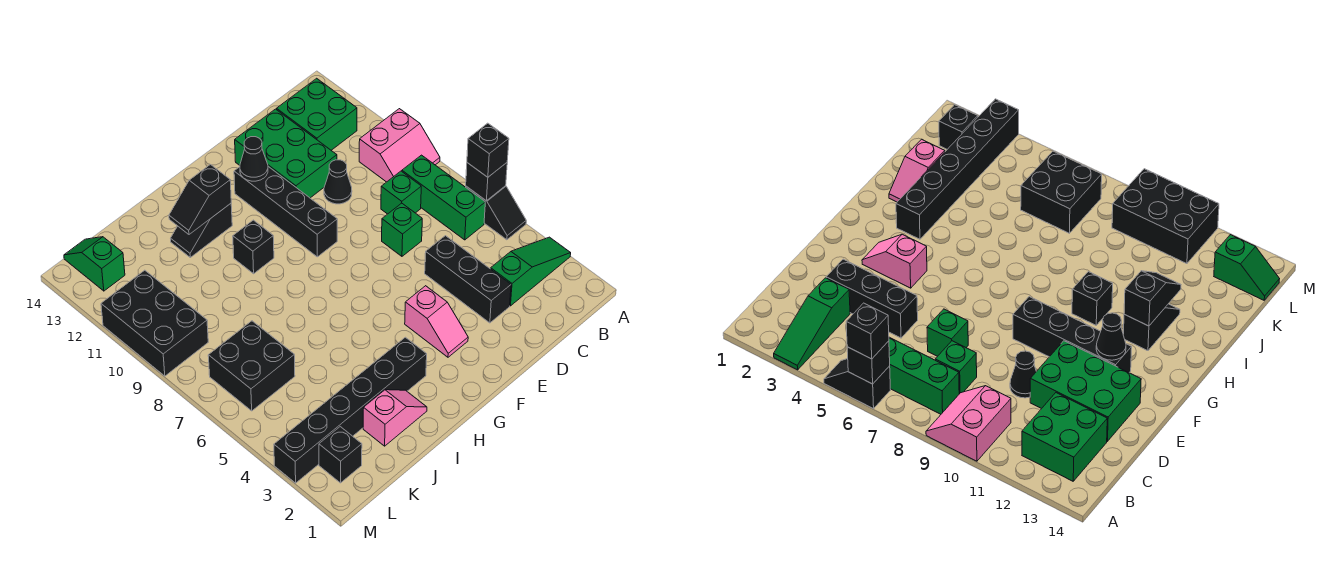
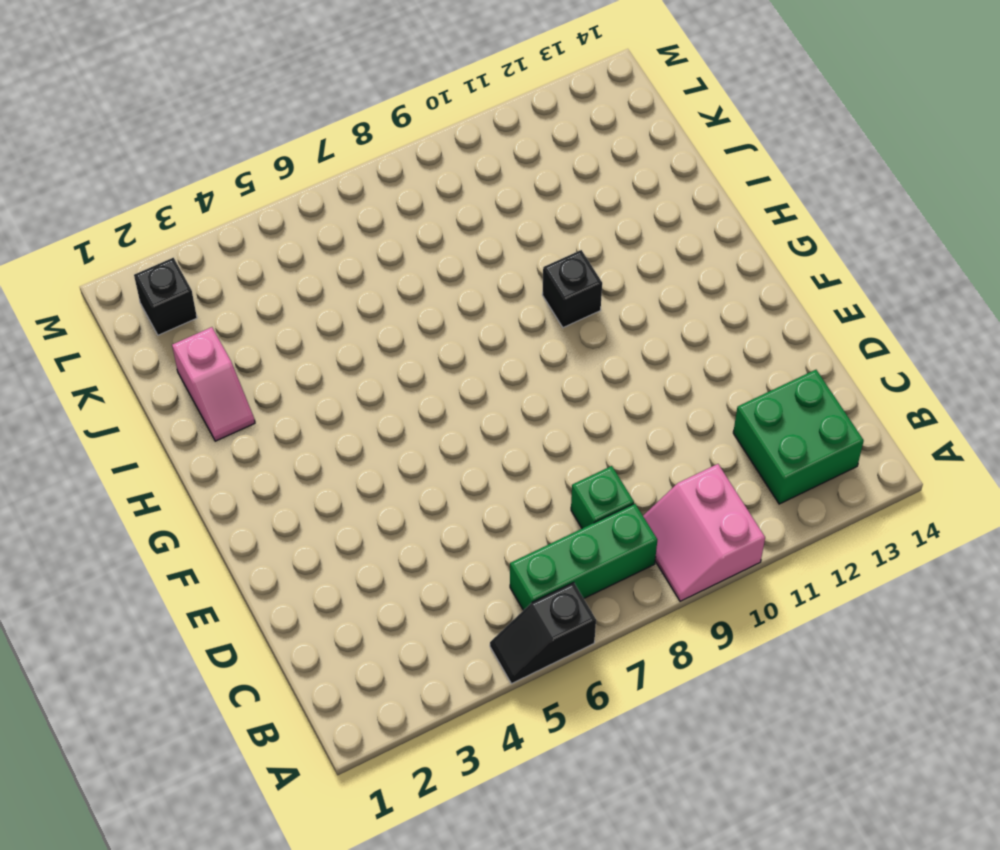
none -> green slope A3:C3 level 1 top C
none -> black brick D3:D5 level 1
none -> green brick D7 level 1

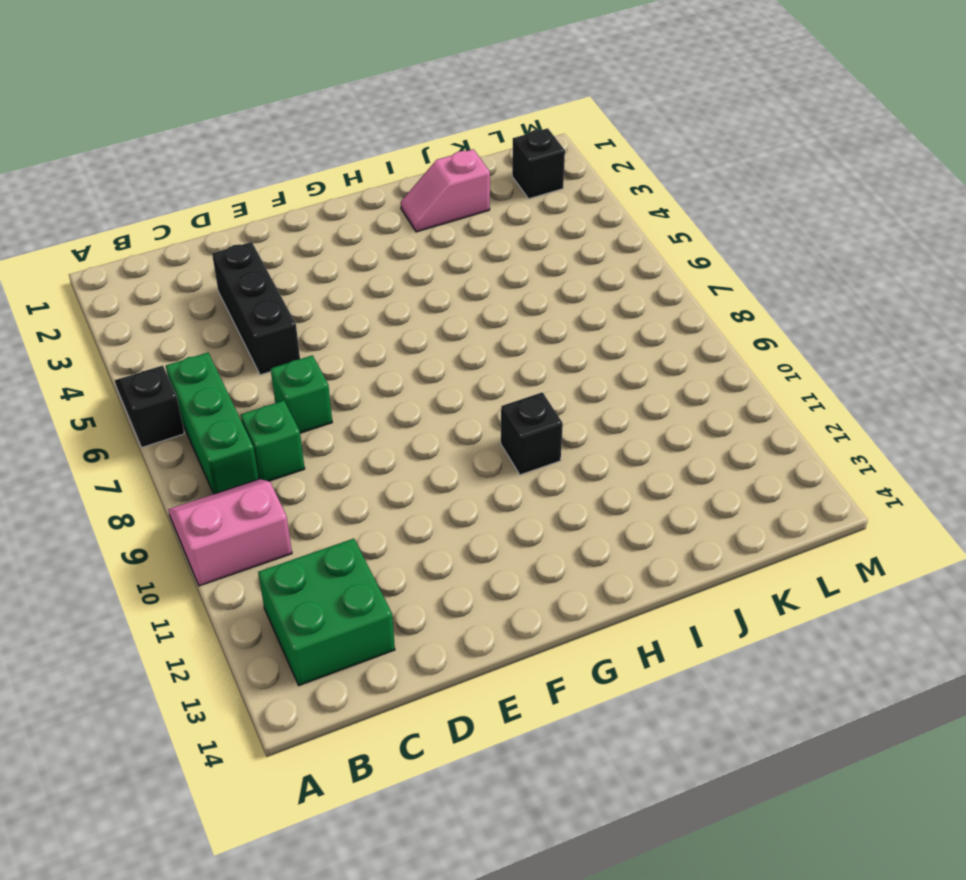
none -> green slope A3:C3 level 1 top C
none -> black cone D10 level 1
none -> green brick D11:E13 level 1

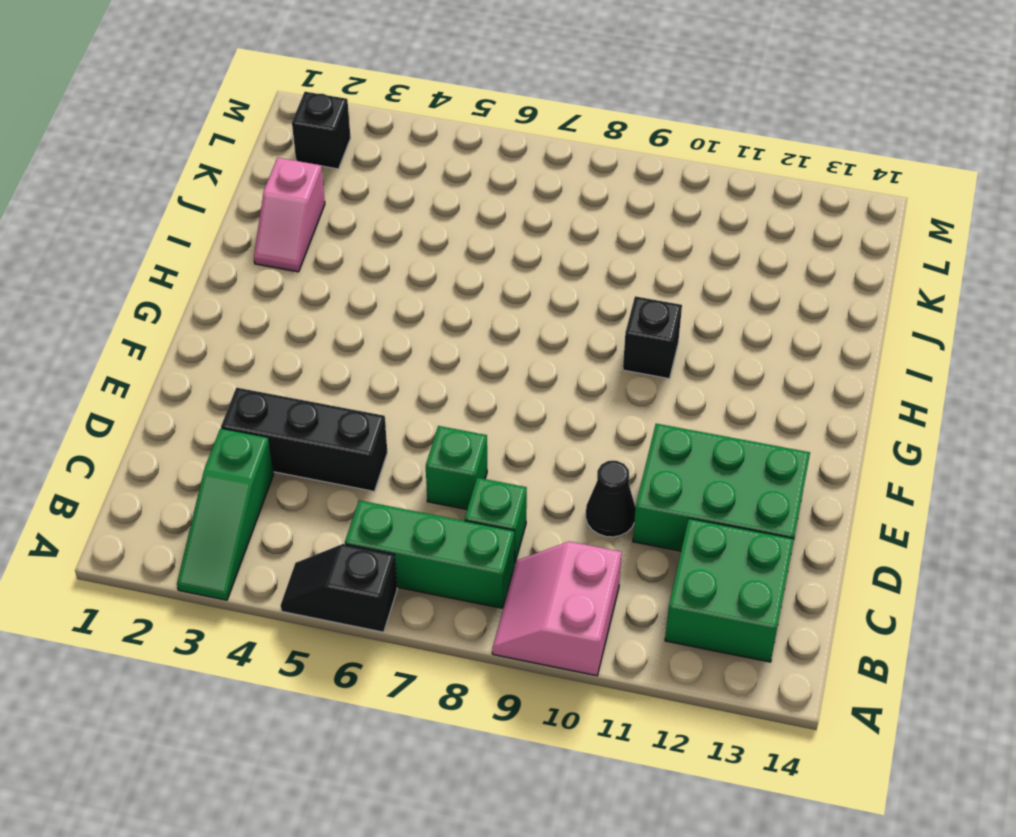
none -> pink slope F3:F4 level 1 top 4
none -> black brick F9:F12 level 1
none -> black brick H3:M3 level 1

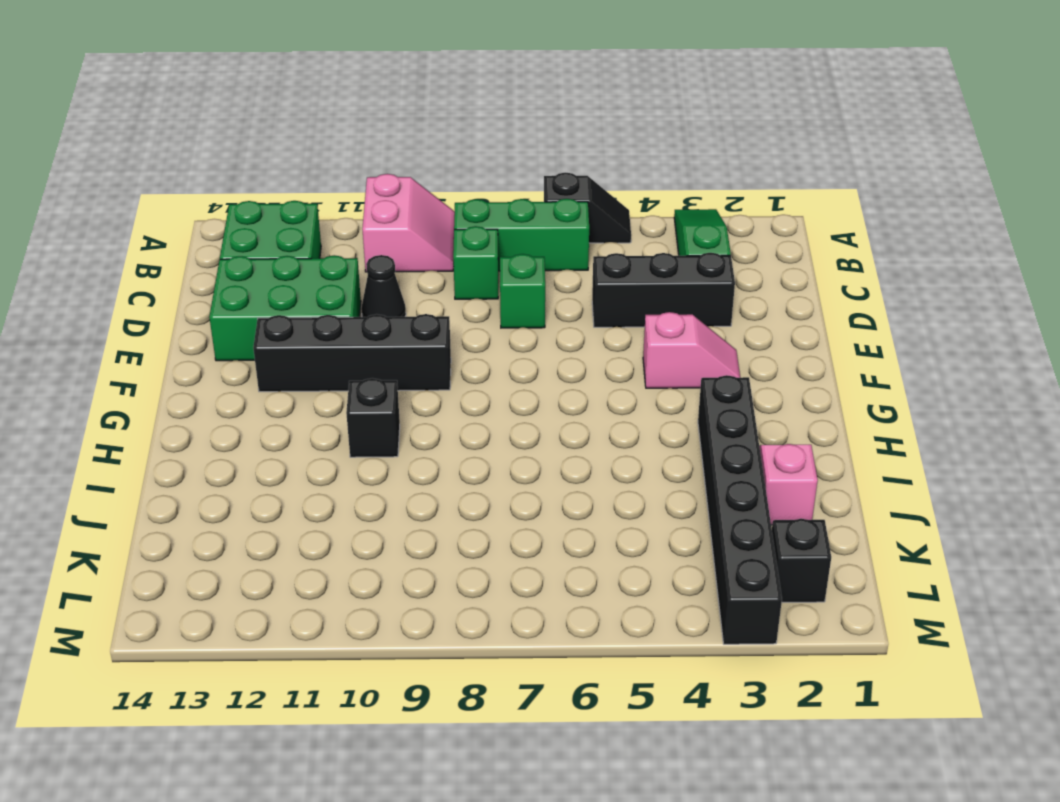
none -> black slope H12:I12 level 1 top H
none -> black brick K6:L7 level 1
none -> black brick L9:M11 level 1

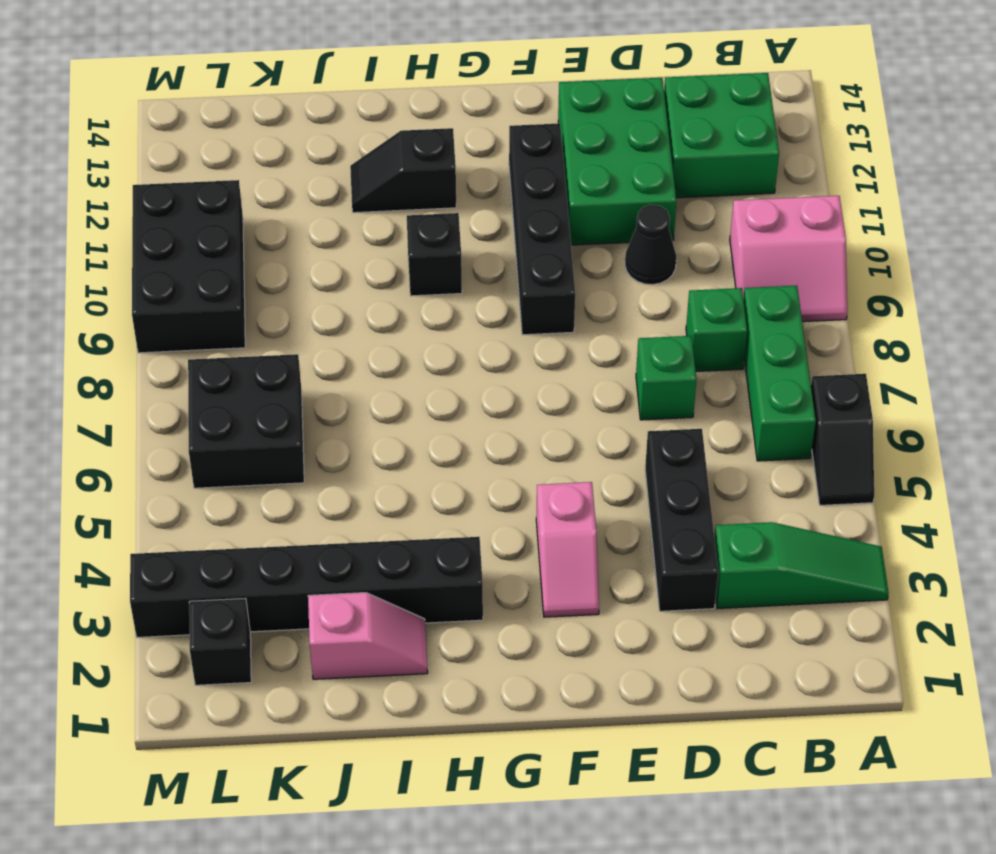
none -> green slope L13:L14 level 1 top 13
none -> black brick A6 level 2
none -> black cone F12 level 2

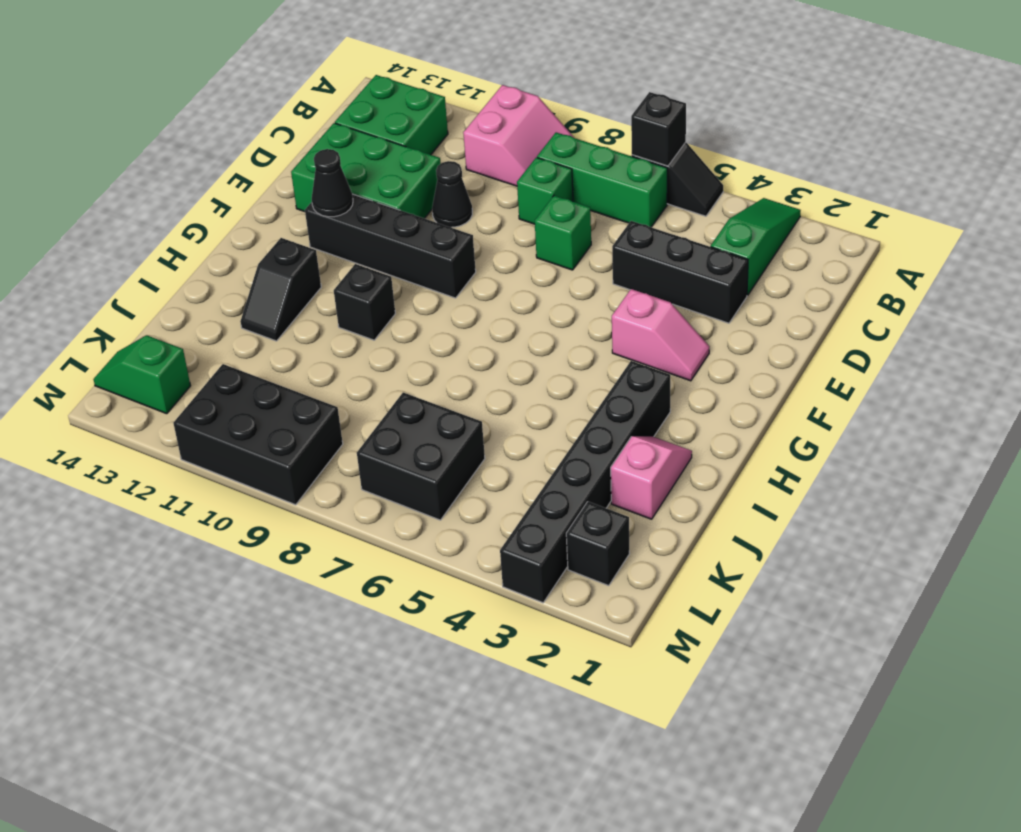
none -> black slope H12:I12 level 2 top H
none -> black brick A6 level 3

